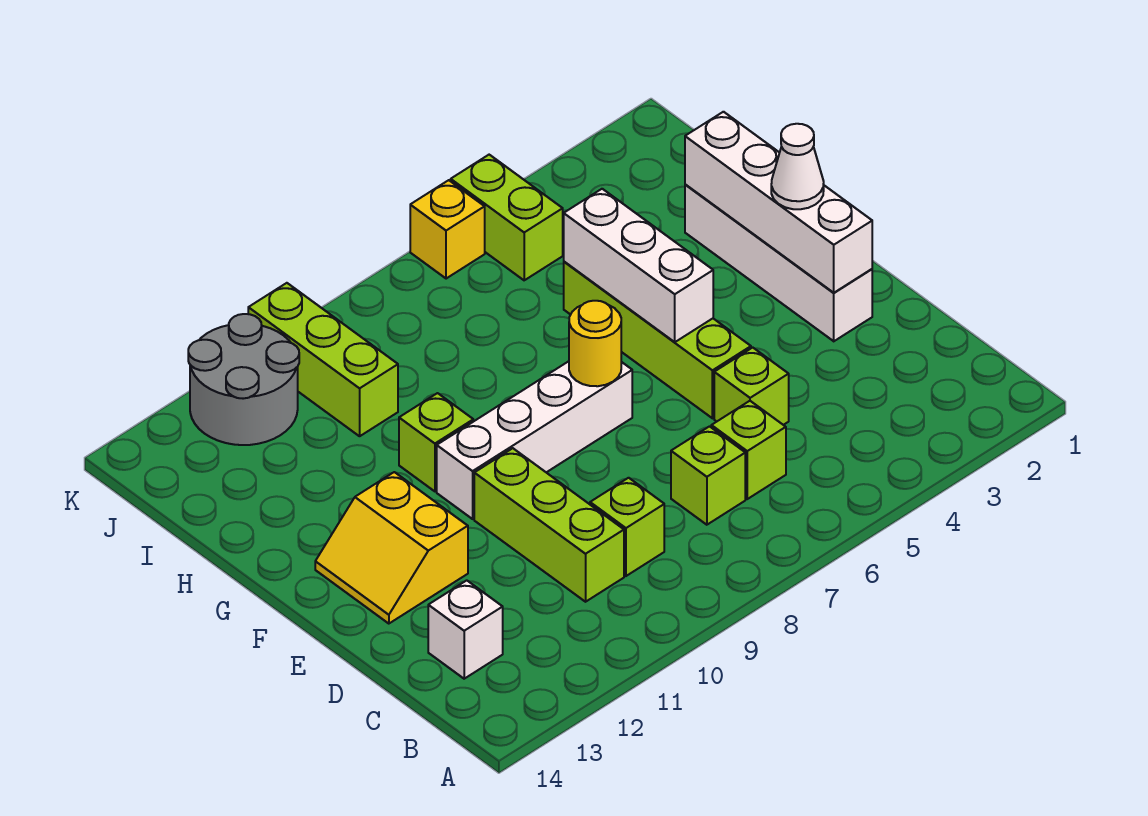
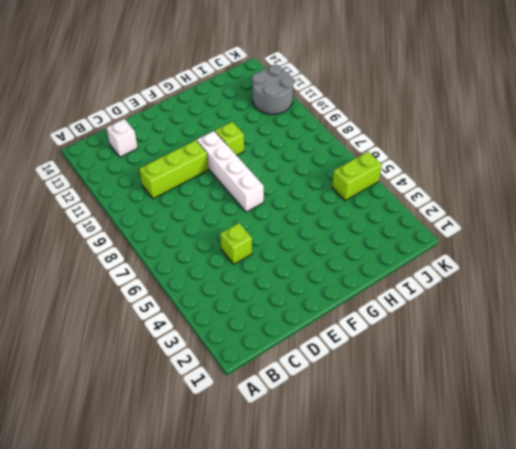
none -> lime brick C6 level 1
none -> lime brick C7 level 1
none -> lime brick C9 level 1

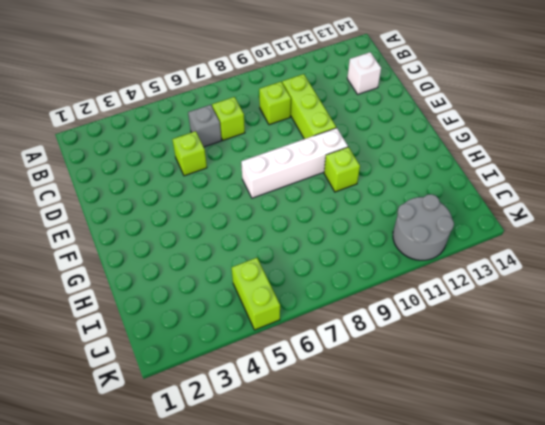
grey brick C6 level 1 -> lime brick C6 level 1
none -> white brick E2:H2 level 1
none -> lime brick E5:H5 level 1
none -> yellow slope E12:F13 level 1 top 12

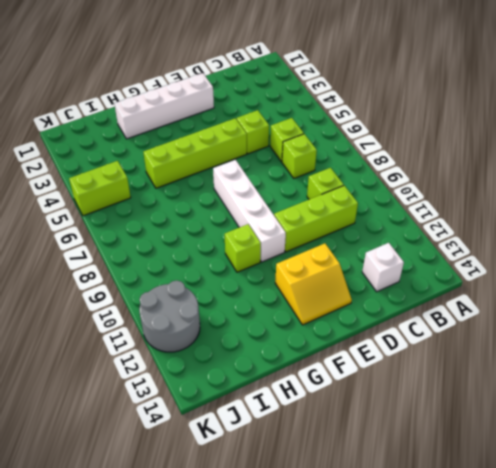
none -> lime brick I10:K10 level 1
none -> yellow brick K6 level 1
none -> white brick E2:H2 level 2

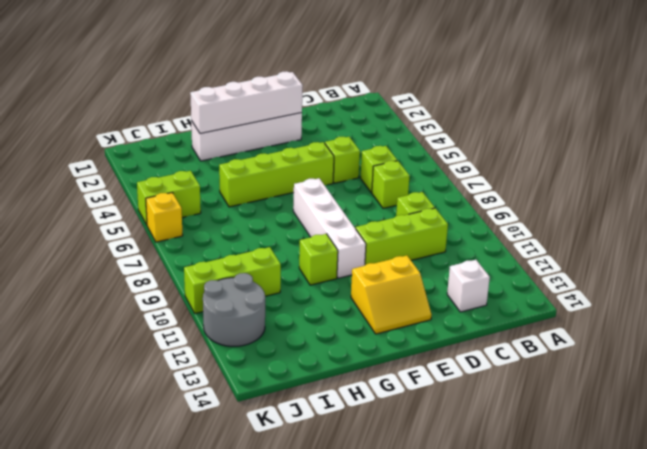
none -> white brick F5:H5 level 2
none -> yellow round brick F7 level 2
none -> white cone F2 level 3

